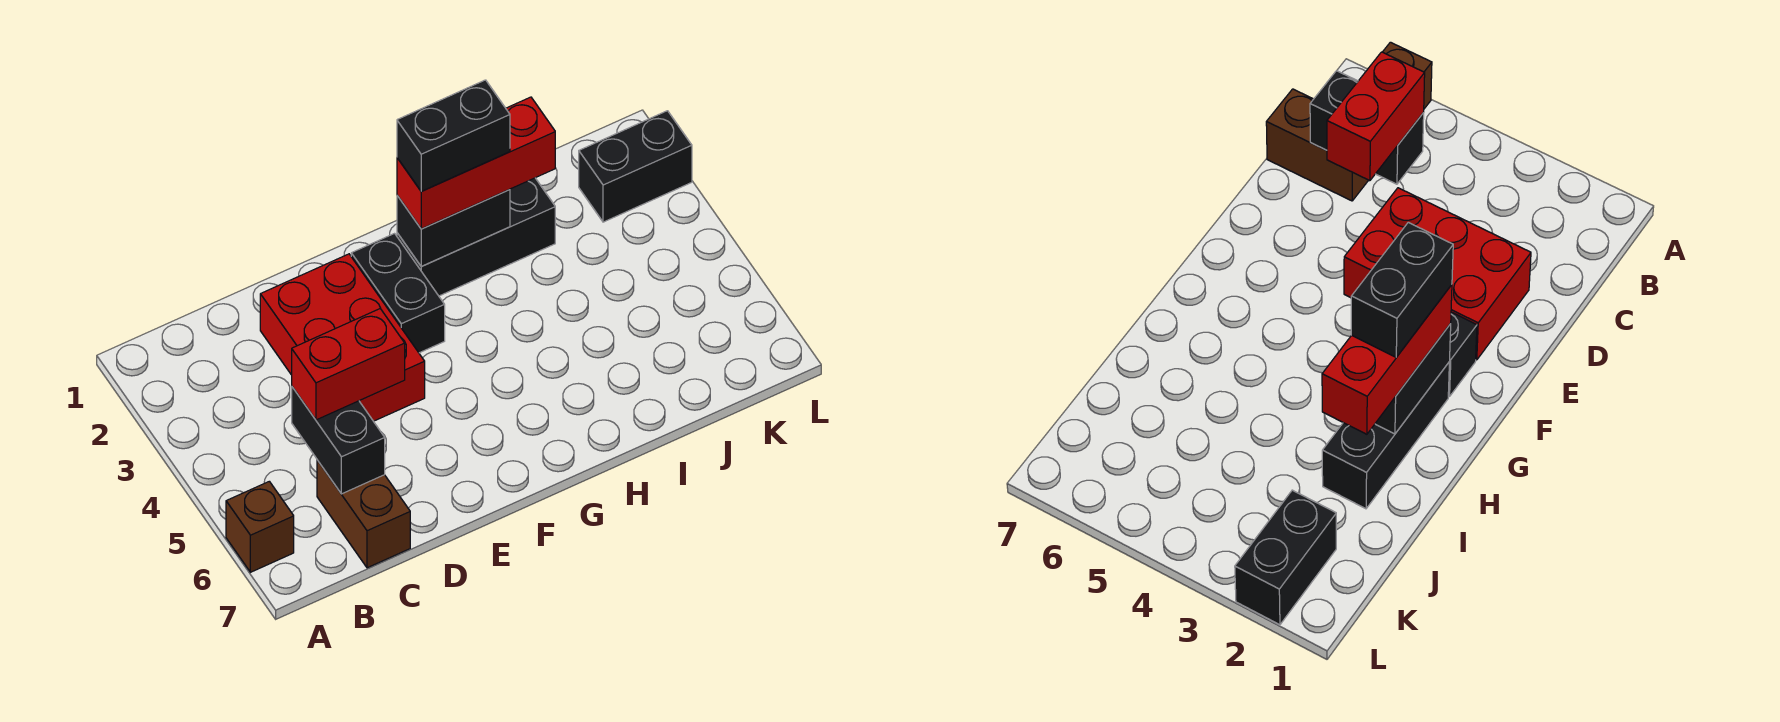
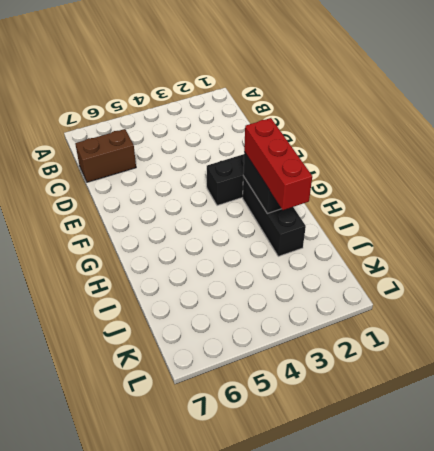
none -> brown brick A6 level 1
none -> red brick D2:E4 level 1

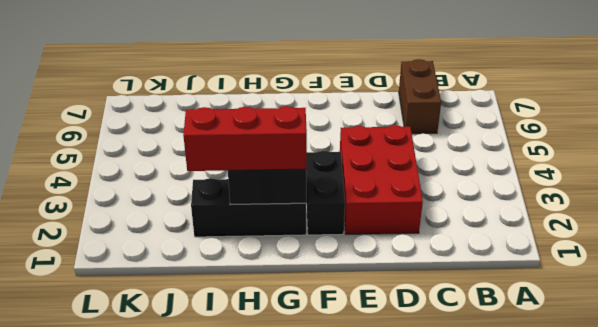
none -> brown brick A6 level 1
none -> black brick K2:L2 level 1

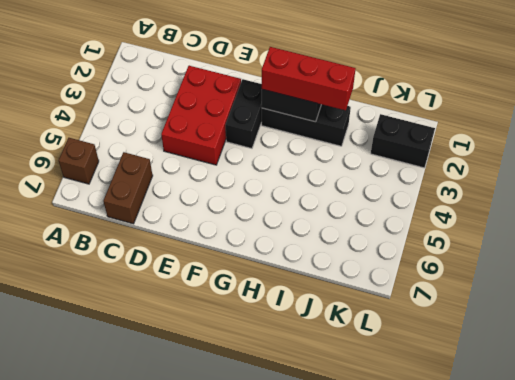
none -> black brick C5:C6 level 2
none -> red brick C5:D5 level 3

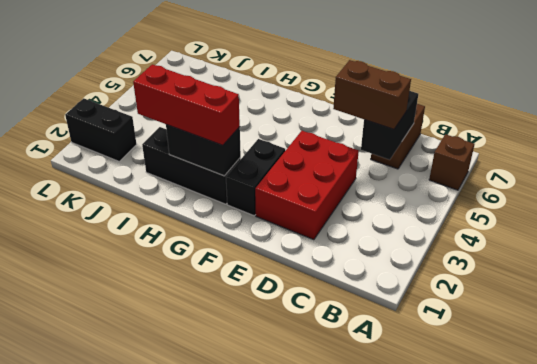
brown brick C5:D5 level 3 -> red brick C5:D5 level 3
none -> black brick G2:H2 level 4

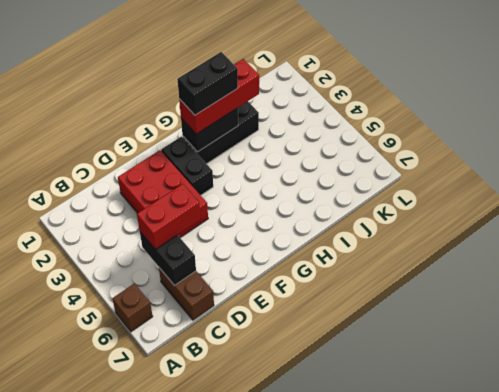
none -> black brick K2:L2 level 1

